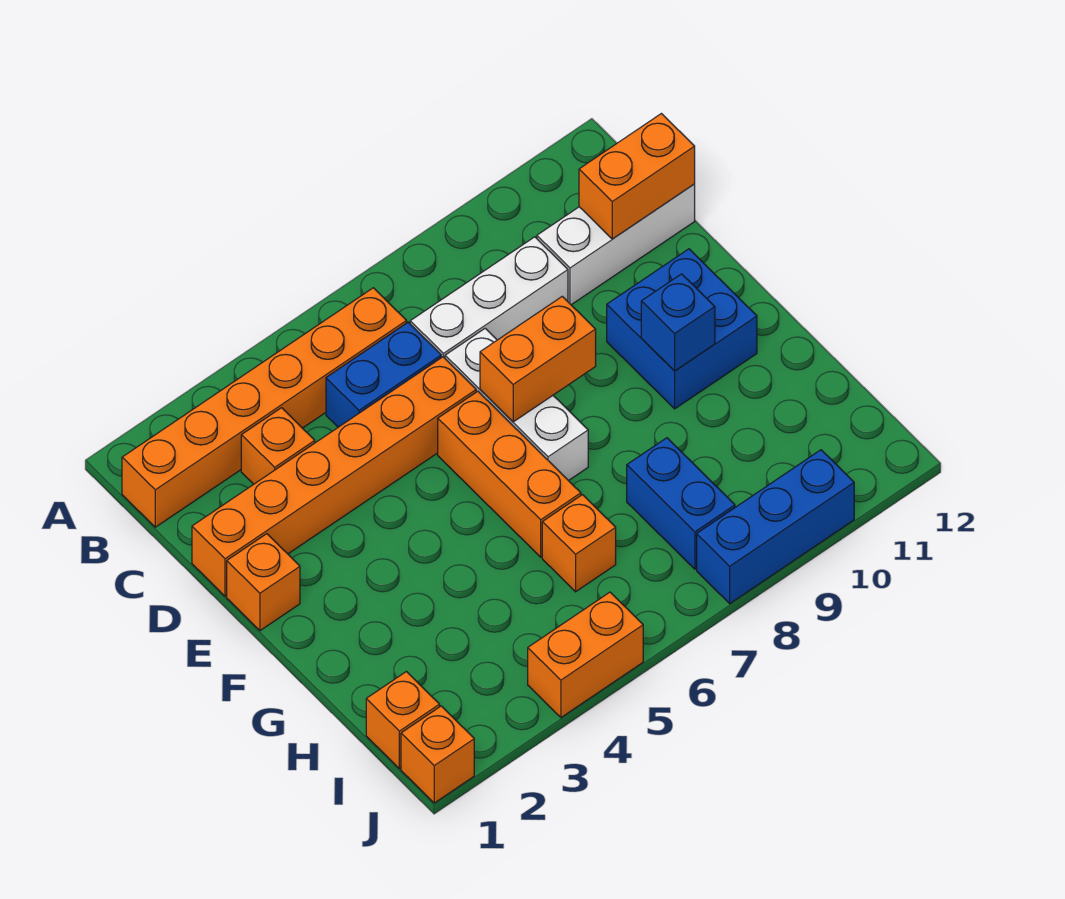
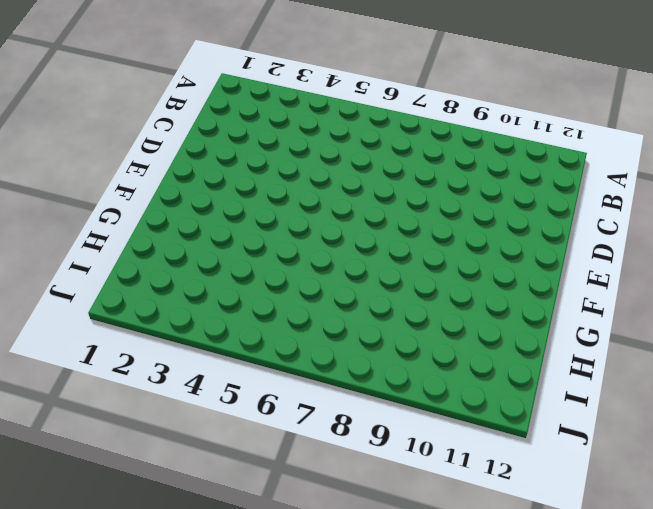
none -> orange brick B1:B6 level 1
none -> orange brick C3 level 1
none -> blue brick C5:C6 level 1

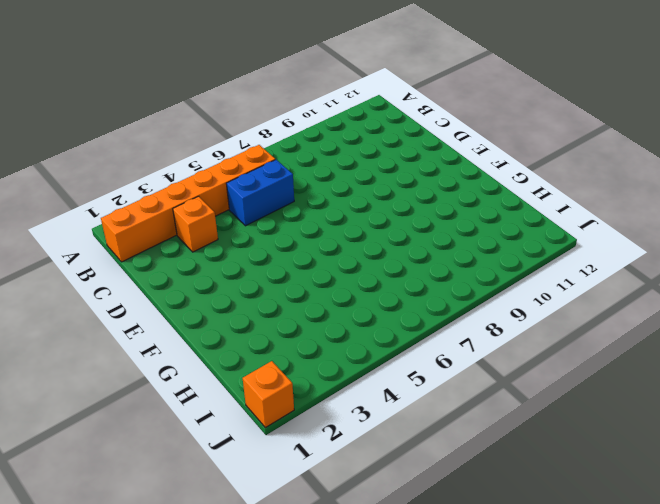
none -> white brick C7:C9 level 1
none -> white brick C10:C12 level 1
none -> orange brick D1:D6 level 1

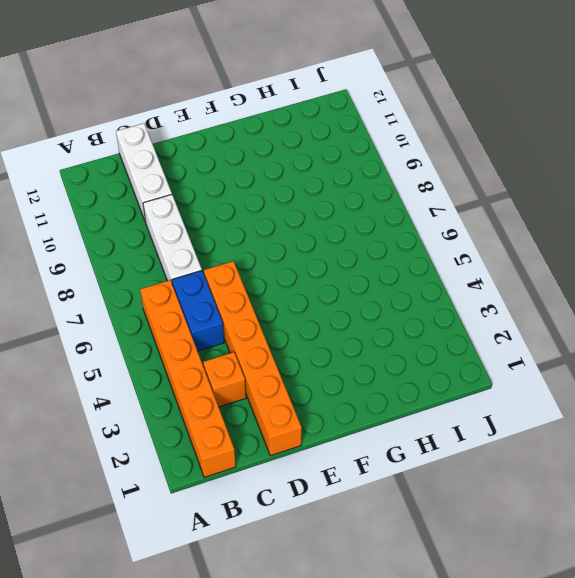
none -> white brick D7:F7 level 1
none -> orange brick E1 level 1
none -> orange brick E6:G6 level 1

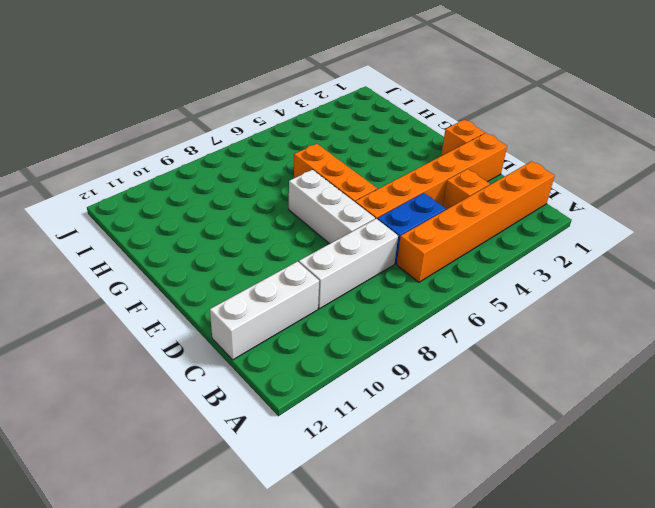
none -> blue brick E10:F11 level 1
none -> orange brick H6 level 1
none -> blue brick H8:I8 level 1

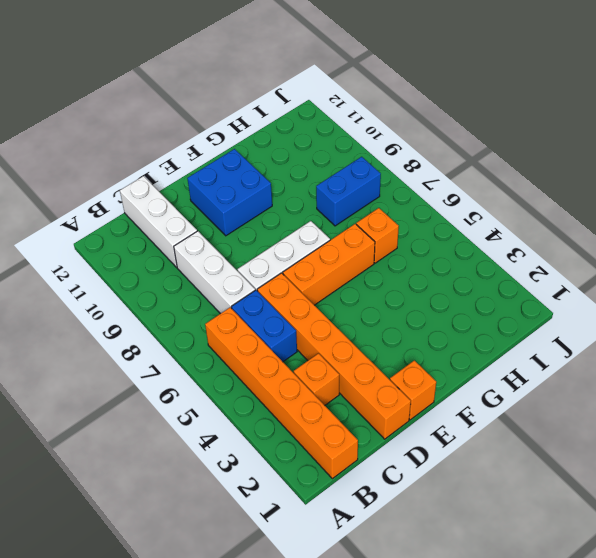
none -> orange brick I1 level 1
none -> orange brick J1 level 1
none -> orange brick J4:J5 level 1

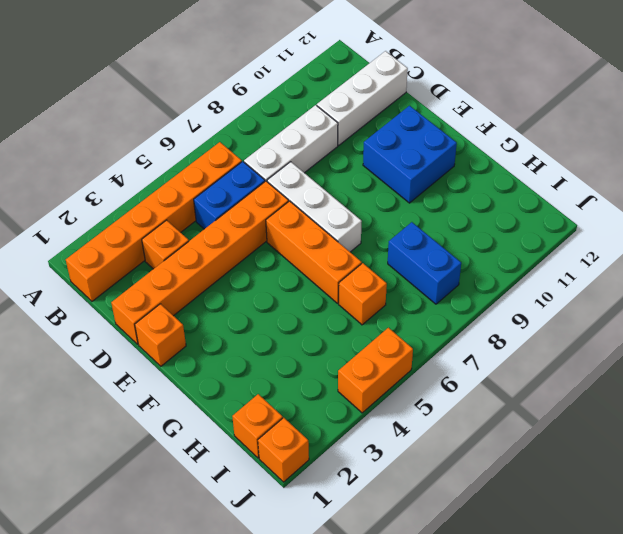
none -> blue brick J8:J10 level 1
none -> orange brick C11:C12 level 2
none -> orange brick E7:E8 level 2

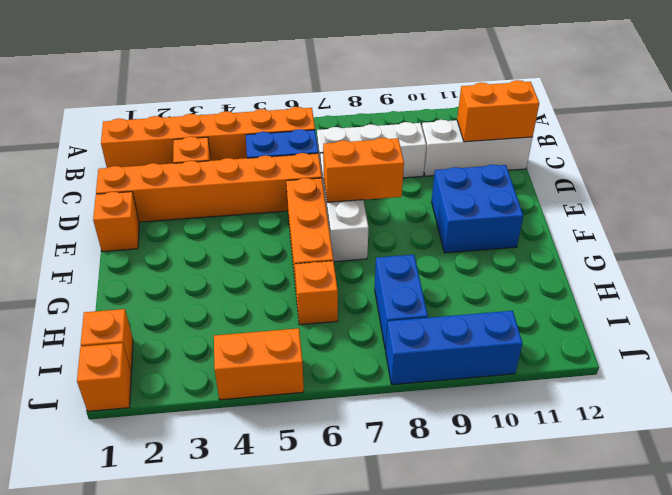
none -> blue brick F10 level 2

